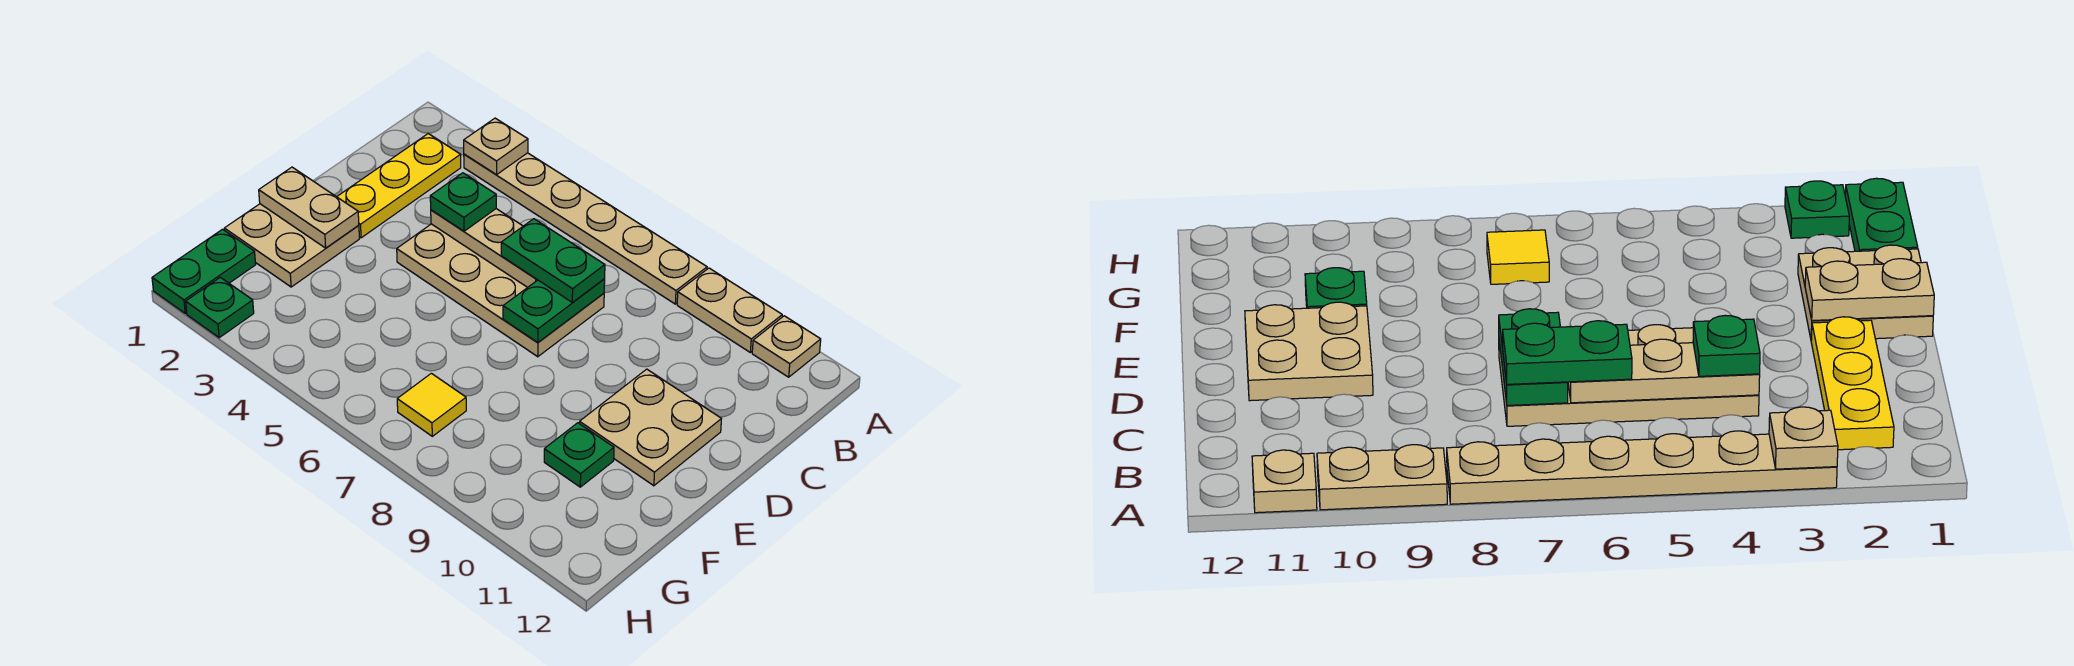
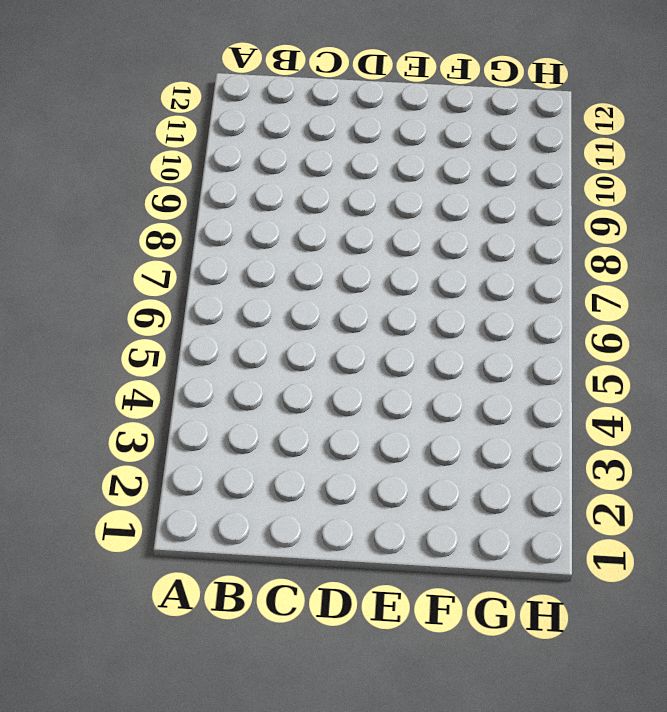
none -> tan plate A3:A8 level 1
none -> tan plate A9:A10 level 1
none -> tan plate A11 level 1

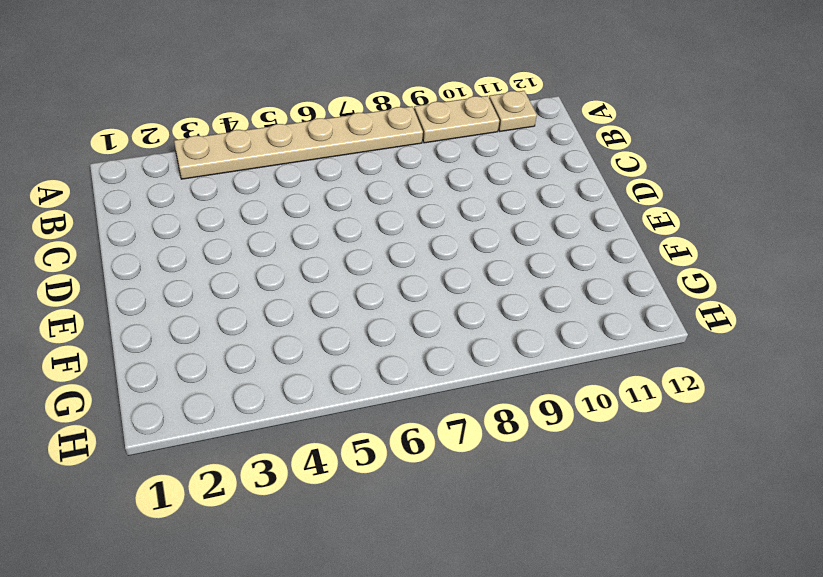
none -> yellow plate B2:D2 level 1
none -> tan plate C4:D7 level 1
none -> tan plate D10:E11 level 1

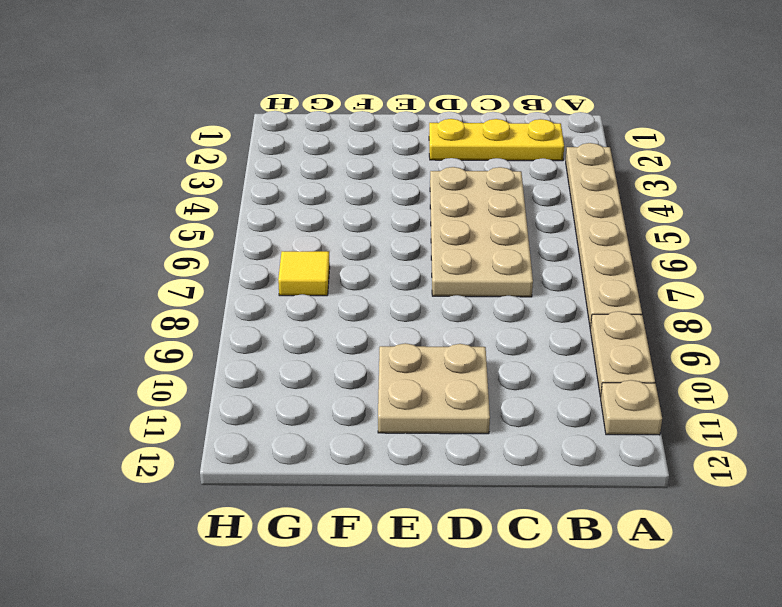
none -> tan plate E1:F2 level 1
none -> green plate F10 level 1
none -> green plate G1:H1 level 1

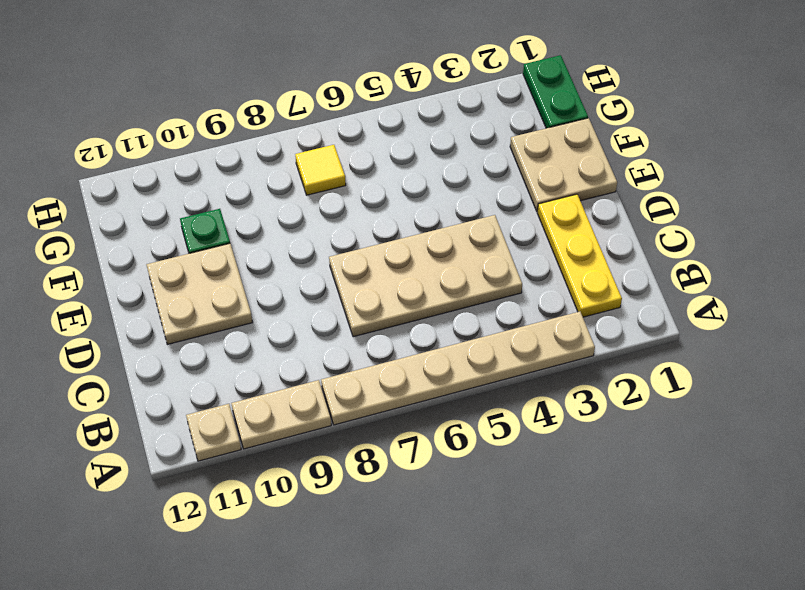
none -> green plate H2 level 1
none -> tan plate A3 level 2
none -> tan plate C4:C6 level 2

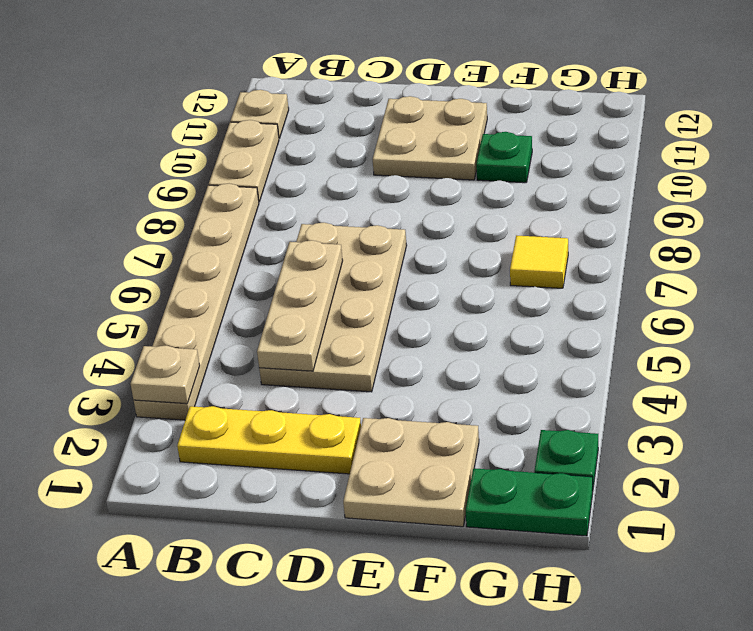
none -> green plate C7:D7 level 2
none -> tan plate E1:E2 level 2
none -> green plate C4 level 3

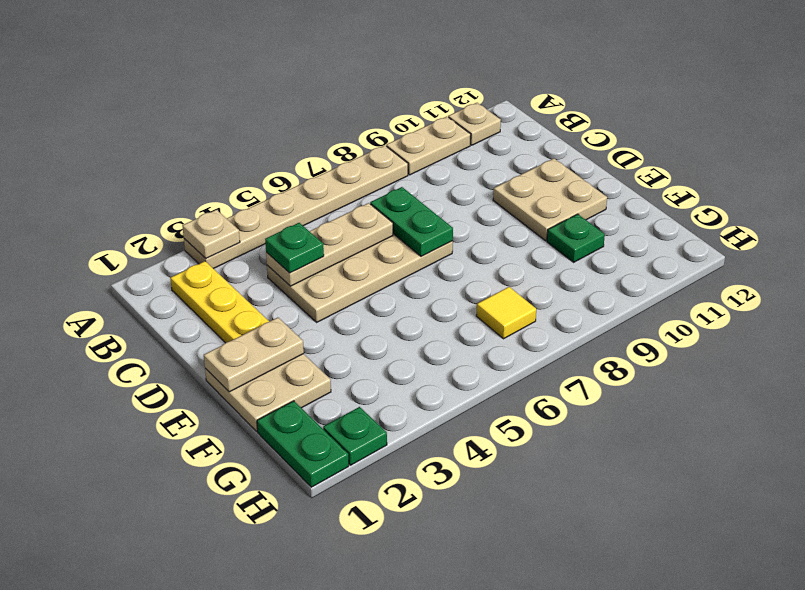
none -> green plate C6:C7 level 3

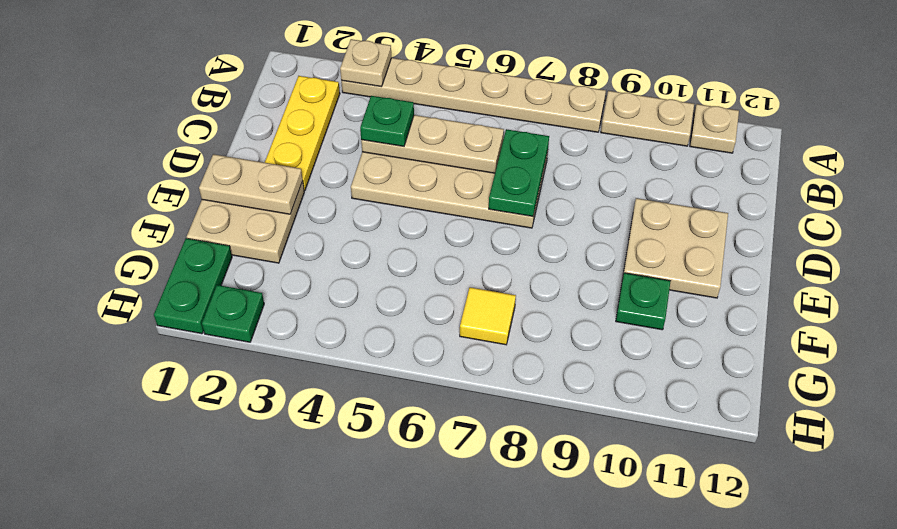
none -> green plate C6:C7 level 3

